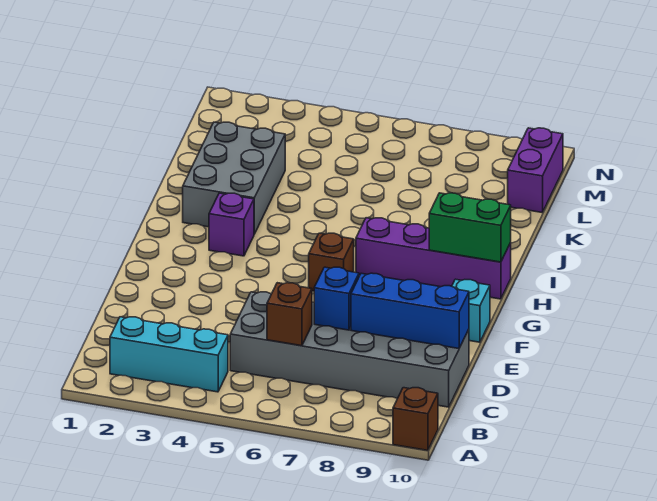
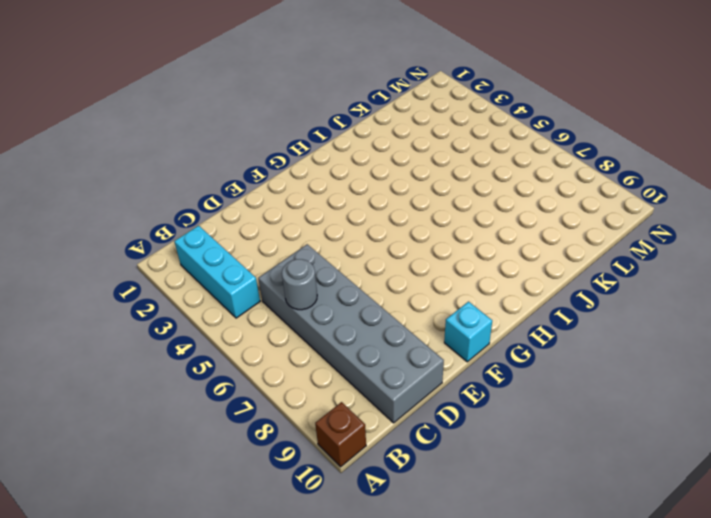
grey round brick C6 level 2 -> brown brick C6 level 2
none -> brown brick G6 level 1
none -> purple brick H3 level 1
none -> purple brick H7:H10 level 1

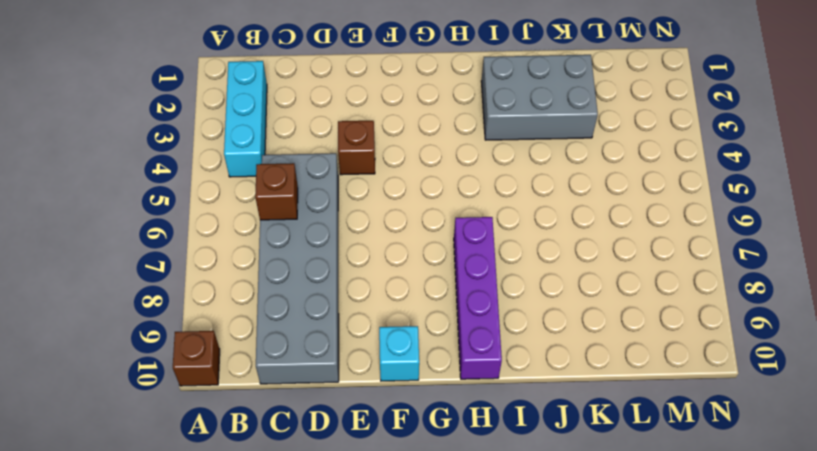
brown brick E4 level 1 -> brown brick G6 level 1
none -> purple brick H3 level 1
none -> purple brick L10:M10 level 1
none -> blue brick D7 level 2

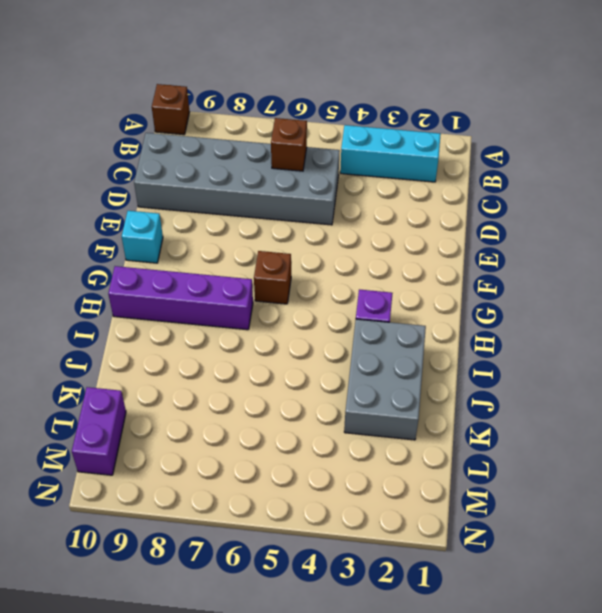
none -> blue brick D7 level 2
none -> blue brick D8:D10 level 2
none -> green brick H9:H10 level 2

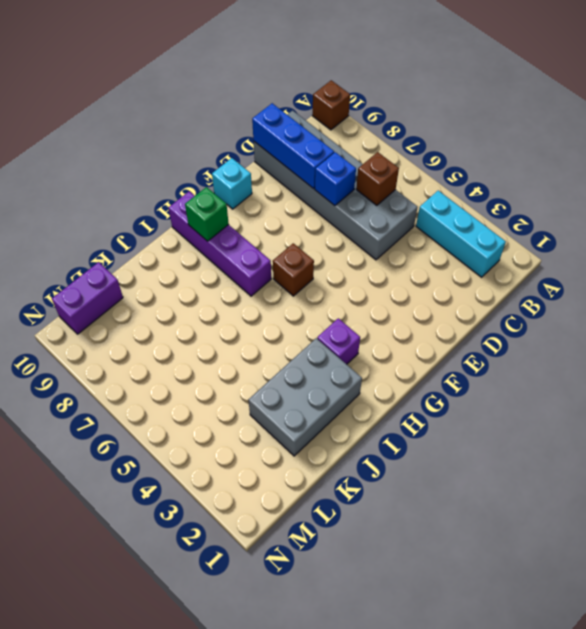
green brick H9 level 2 -> green brick H9:H10 level 2

